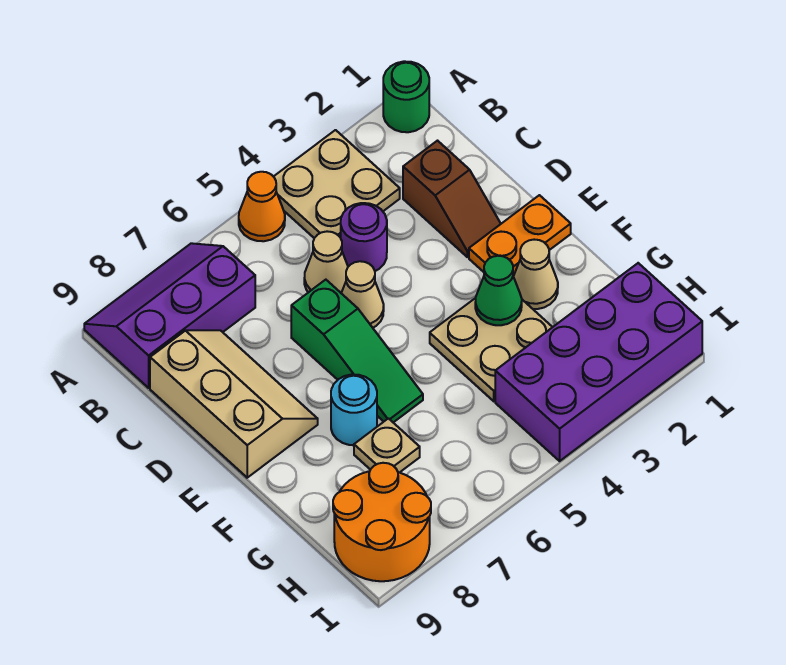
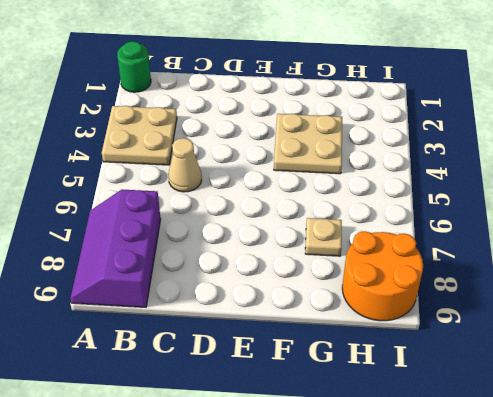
none -> orange cone A5 level 1
none -> brown slope C2:D2 level 1 top C
none -> purple round brick C4 level 1

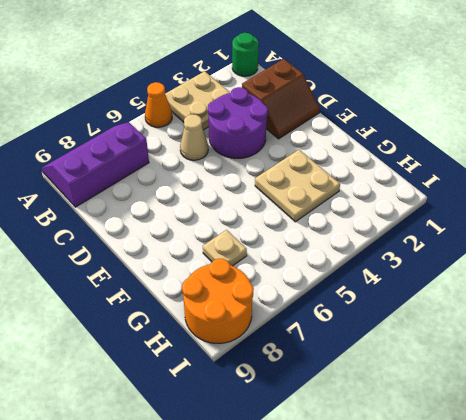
brown slope C1:D2 level 1 top C -> brown slope C2:D2 level 1 top C
purple round brick C3:D4 level 1 -> purple round brick C4 level 1
none -> tan slope C8:E9 level 1 top 9
none -> tan cone D5 level 1
none -> green slope D6:F6 level 1 top D

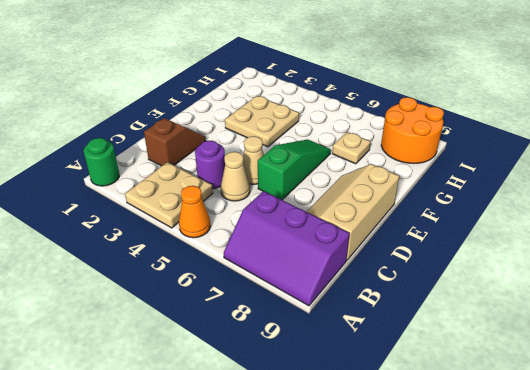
none -> orange plate E1:E2 level 1
none -> tan cone F2 level 1
none -> cyan round brick F7 level 1

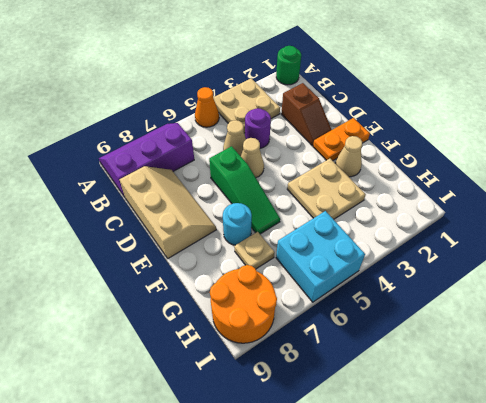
cyan brick H5:I6 level 1 -> none
none -> purple brick H1:I4 level 1
none -> green cone F3 level 2

